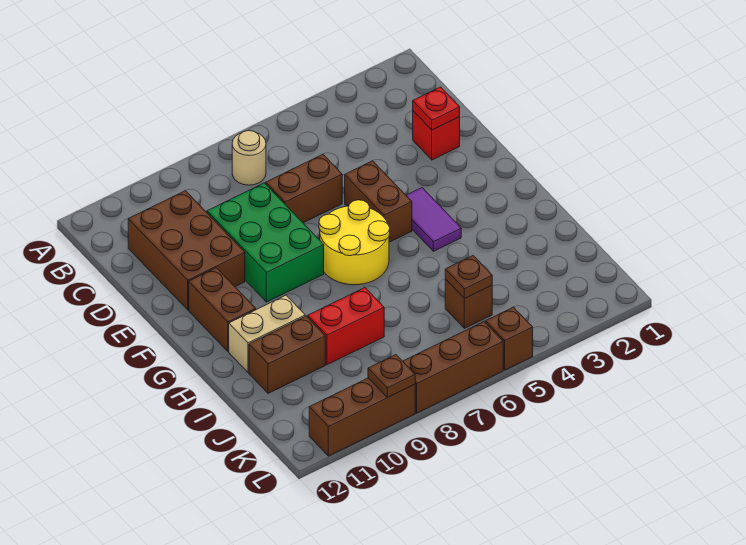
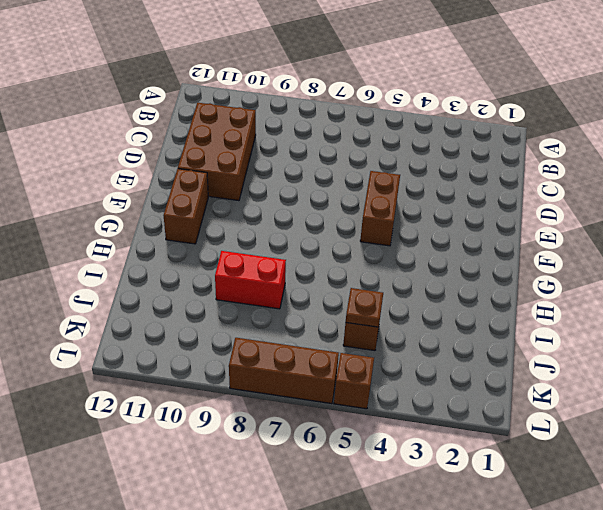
none -> tan round brick B7 level 1
none -> red brick D2 level 1
none -> brown brick D6:D7 level 1

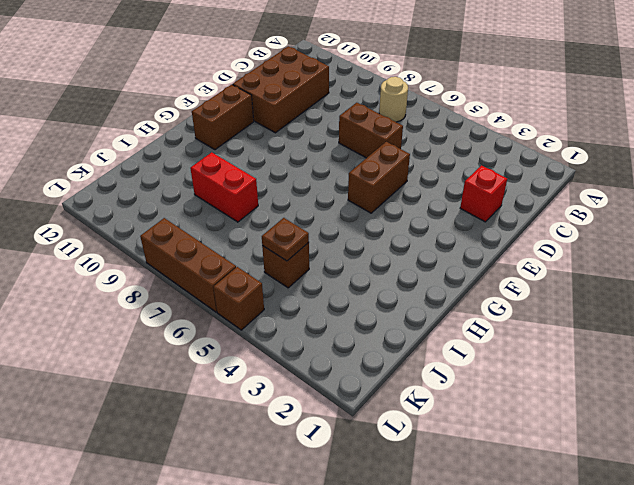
none -> green brick D8:F9 level 1
none -> purple tile F4:G4 level 1
none -> yellow round brick F6:G7 level 1

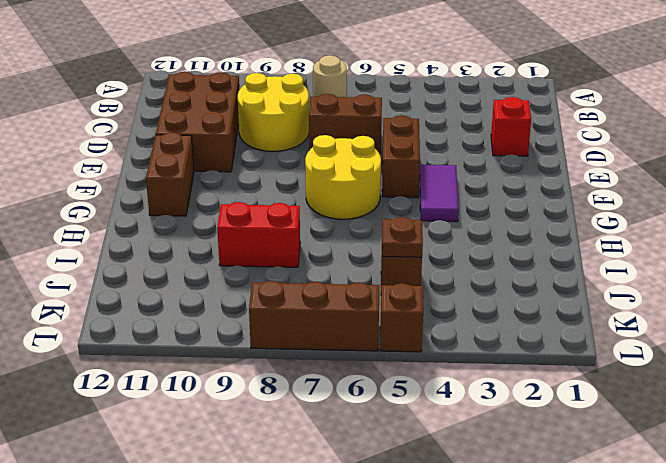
yellow round brick C8:D9 level 1 -> green brick D8:F9 level 1
none -> tan brick H10:H11 level 1
none -> brown brick I10:I11 level 1
none -> brown brick L9:L11 level 1

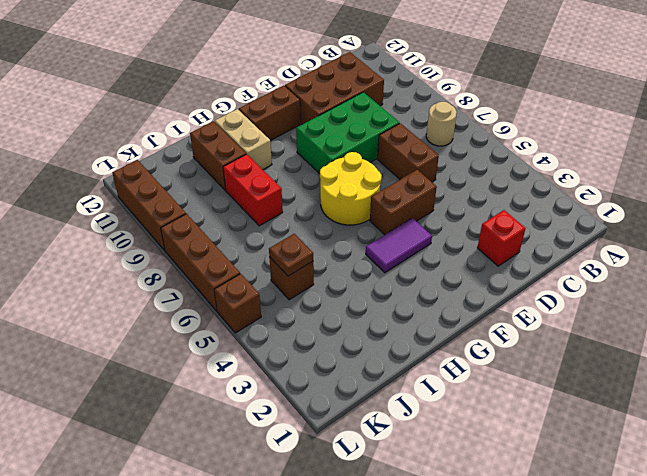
none -> red plate D2 level 2
none -> brown plate L9 level 2

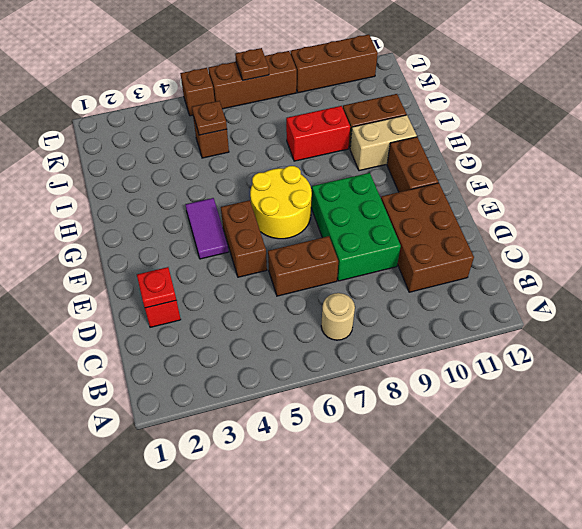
brown plate L7 level 2 -> brown plate L9 level 2

